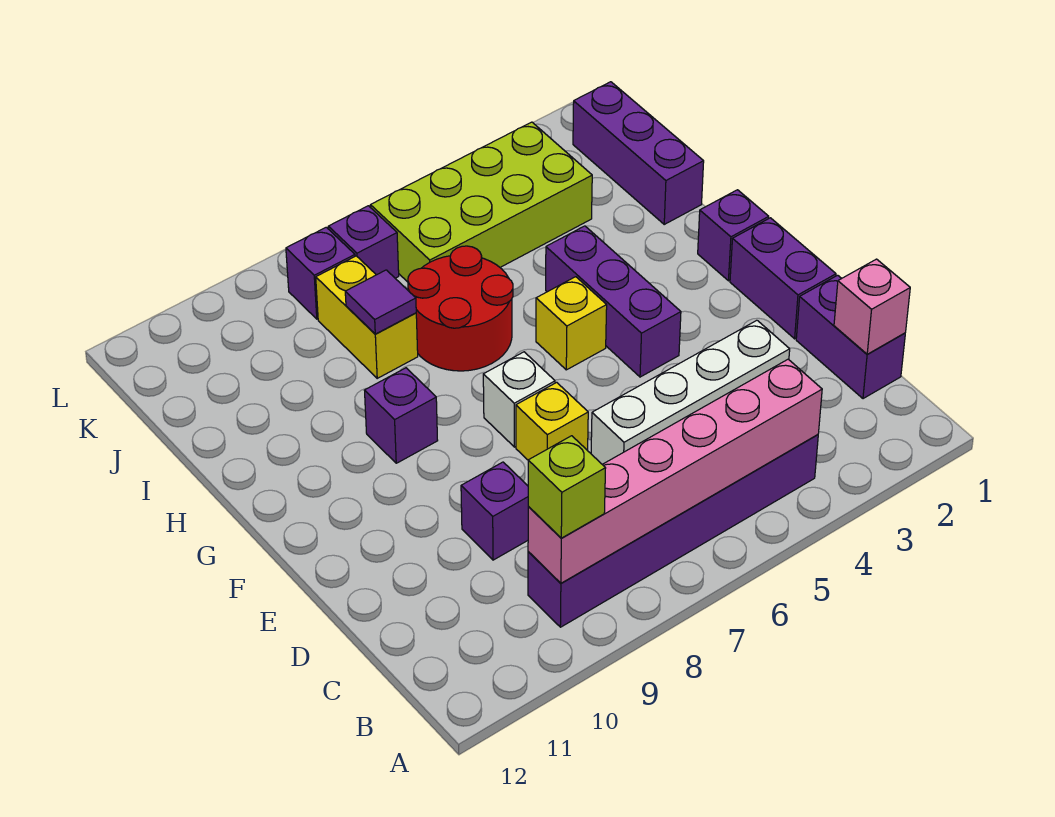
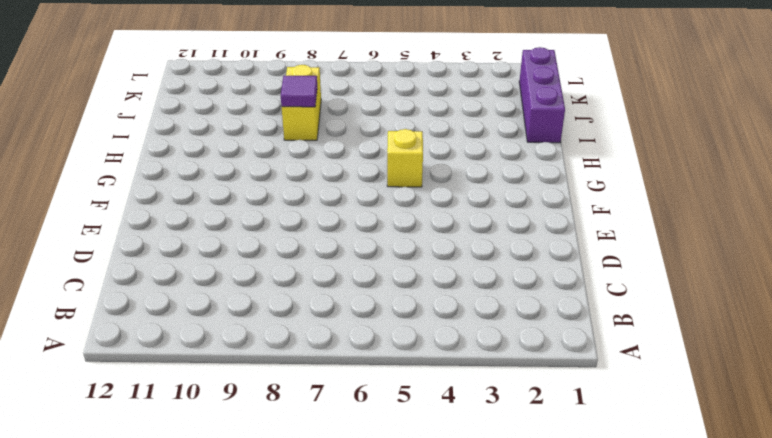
none -> purple brick B4:B9 level 1
none -> purple brick C1:D1 level 1
none -> white brick D3:D6 level 1

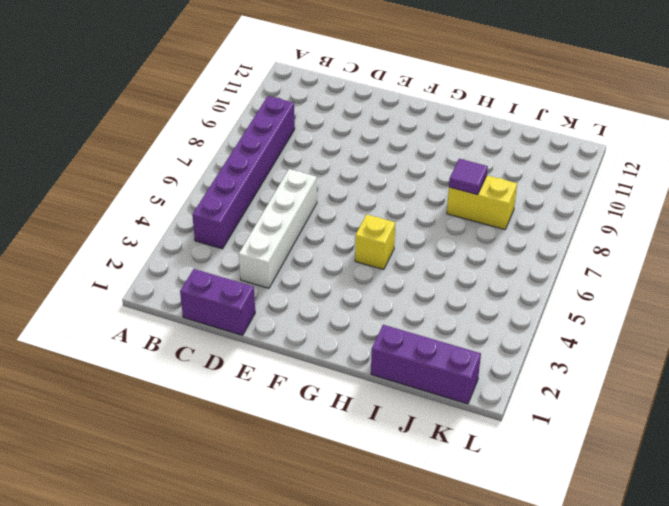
none -> purple brick D9 level 1
none -> purple brick E1:F1 level 1
none -> yellow brick E7 level 1

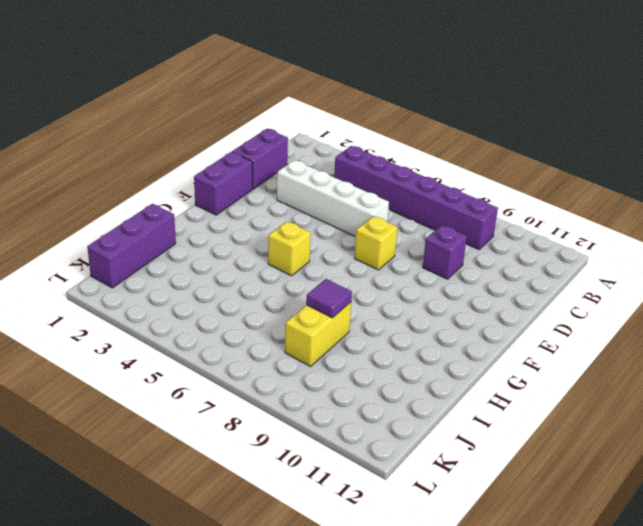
none -> purple brick F4:H4 level 1
none -> white brick F7 level 1
none -> purple brick G1 level 1

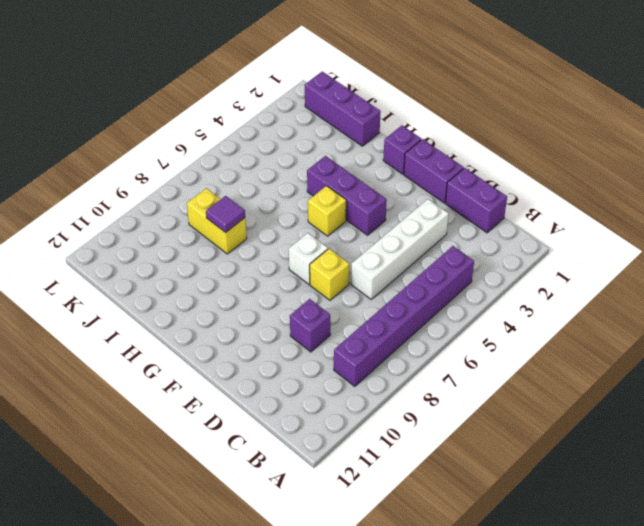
none -> purple brick G9 level 1
none -> red round brick H6:I7 level 1
none -> lime brick J3:K6 level 1

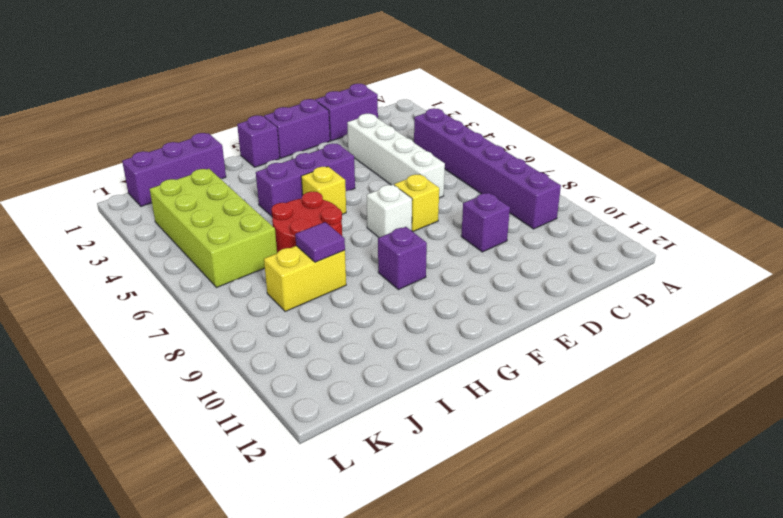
none -> purple brick K7 level 1
none -> purple brick K8 level 1
none -> pink brick B4:B9 level 2

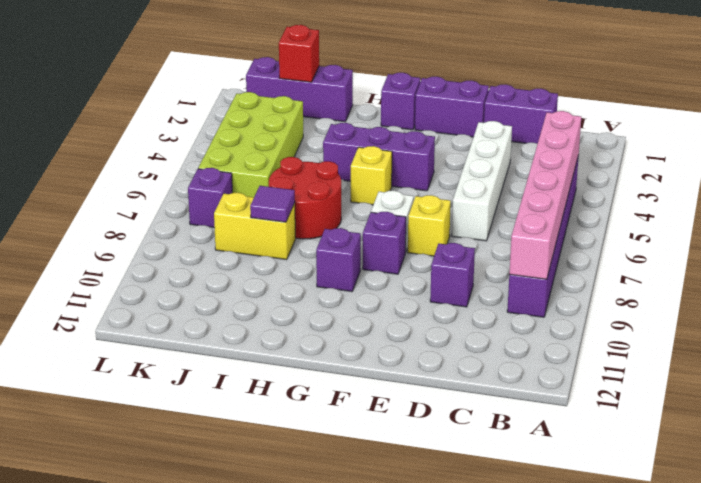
purple brick F8 level 1 -> purple brick K8 level 1
red brick J1 level 2 -> none
none -> pink brick C1 level 2
none -> lime brick B9 level 3

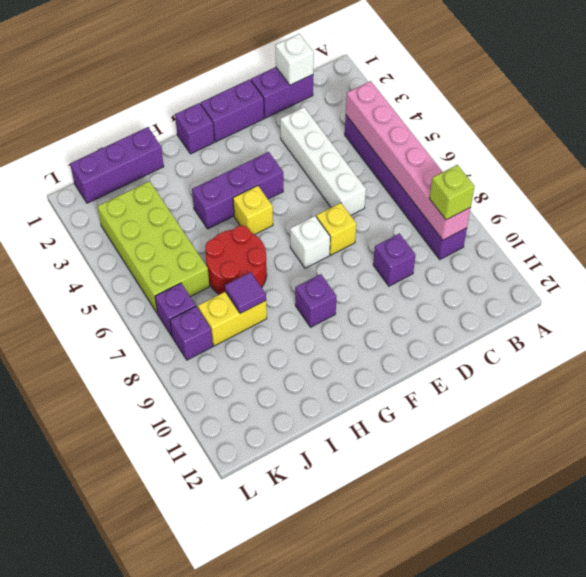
white brick C1 level 2 -> pink brick C1 level 2

